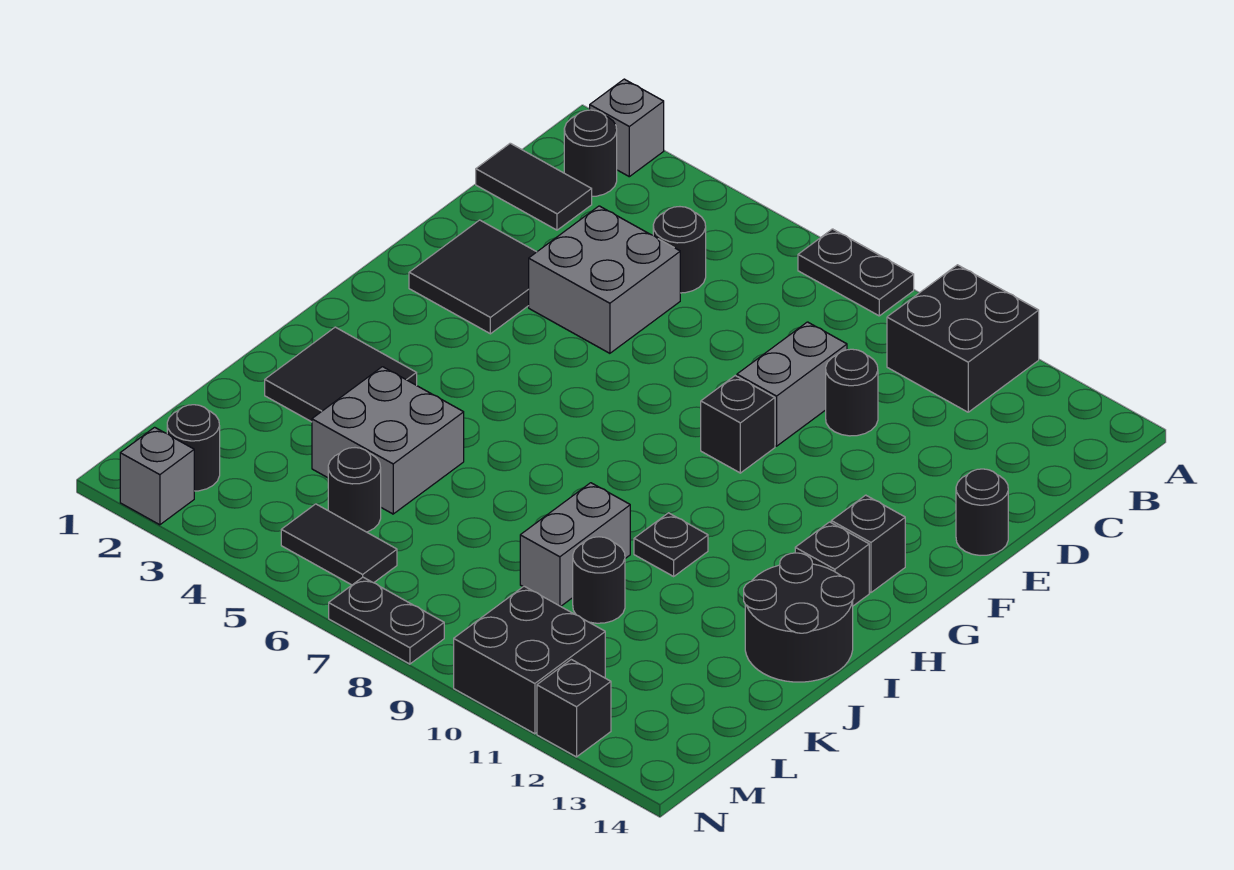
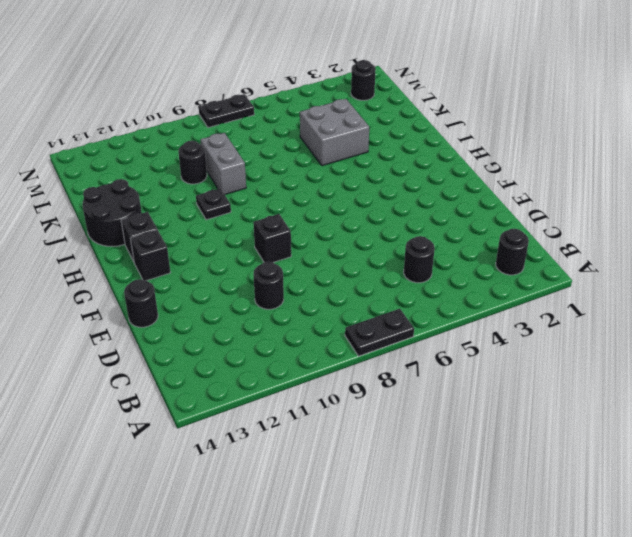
none -> grey brick A2 level 1
none -> black brick A10:B11 level 1
none -> black tile C1:C2 level 1

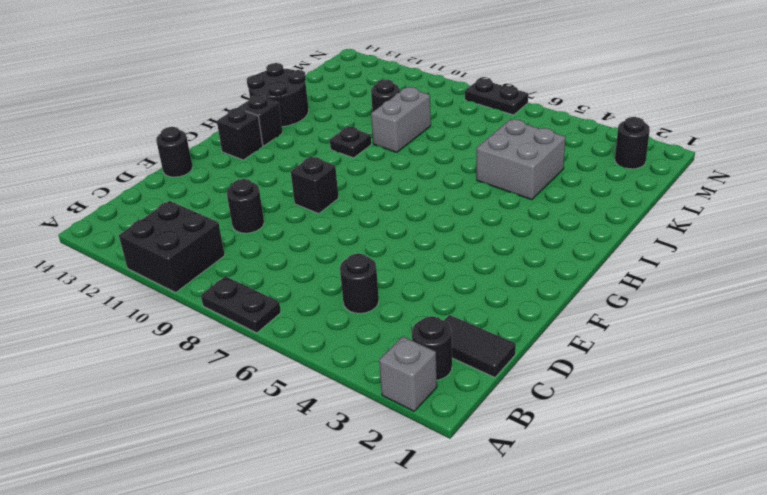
none -> grey brick D4:E5 level 1
none -> grey brick D9:E9 level 1
none -> black tile E2:F3 level 1

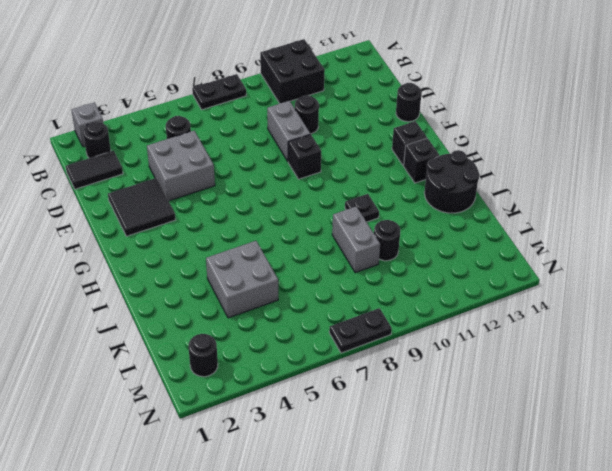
none -> black tile I2:J3 level 1
none -> black round brick L5 level 1
none -> black tile M5:M6 level 1

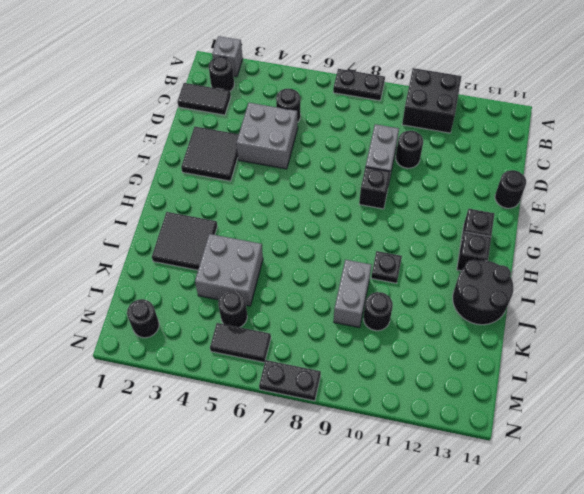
none -> black brick M10:N11 level 1
none -> grey brick N2 level 1
none -> black brick N12 level 1

